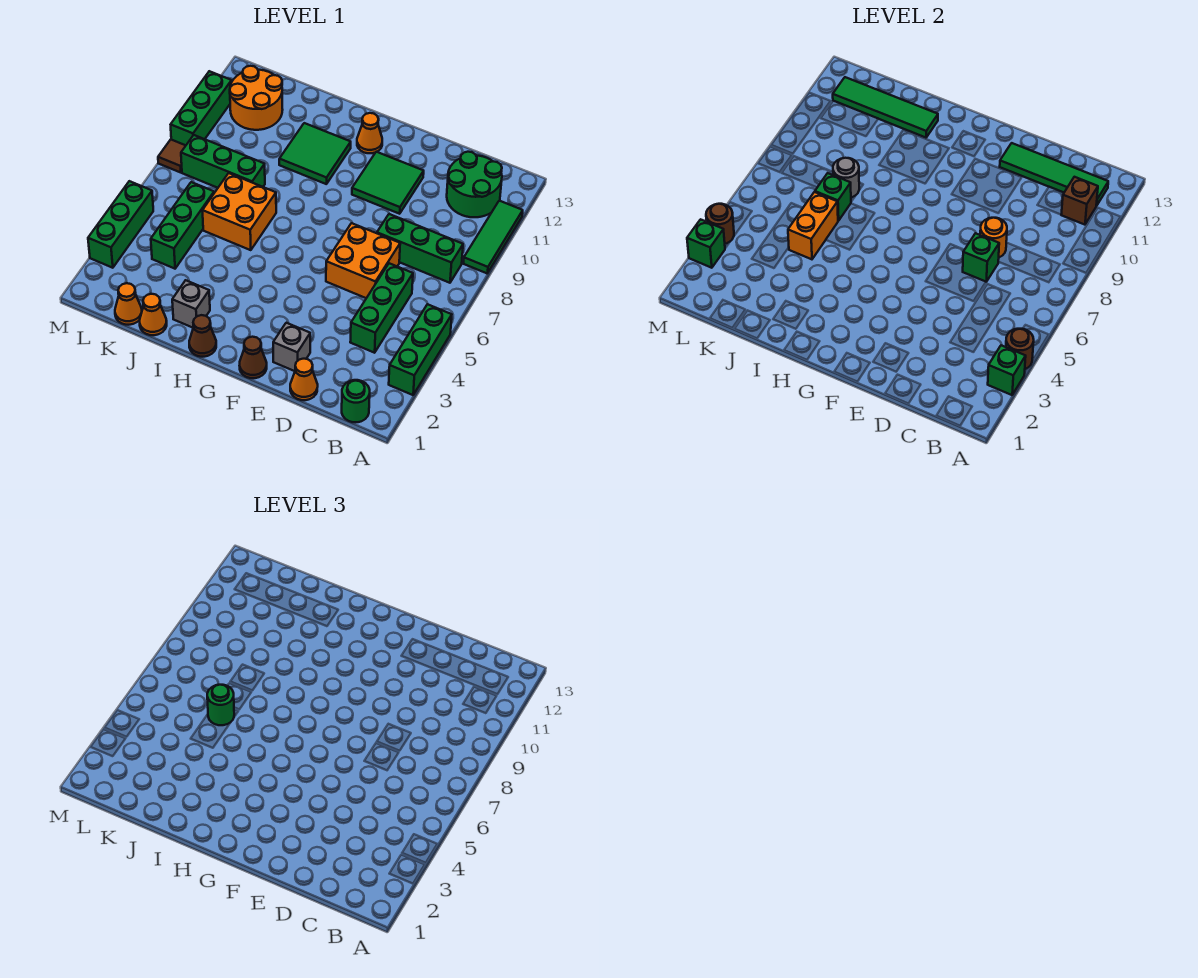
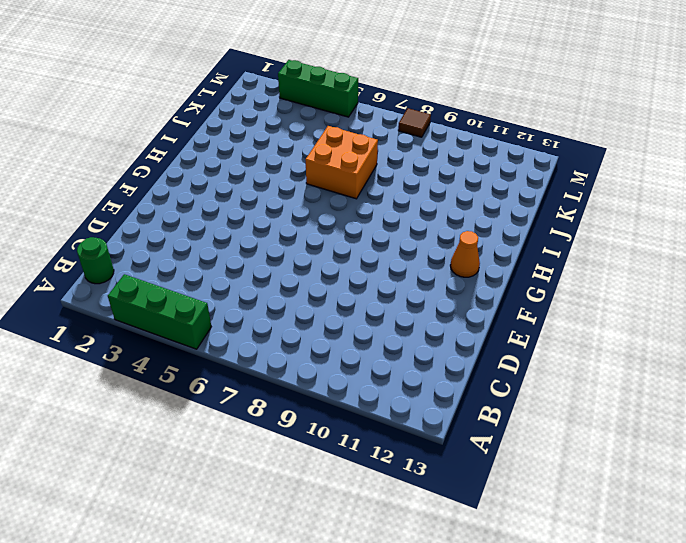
none -> green tile A9:A11 level 1
none -> green brick B8:D8 level 1
none -> green round brick B11:C12 level 1
none -> green brick C4:C6 level 1

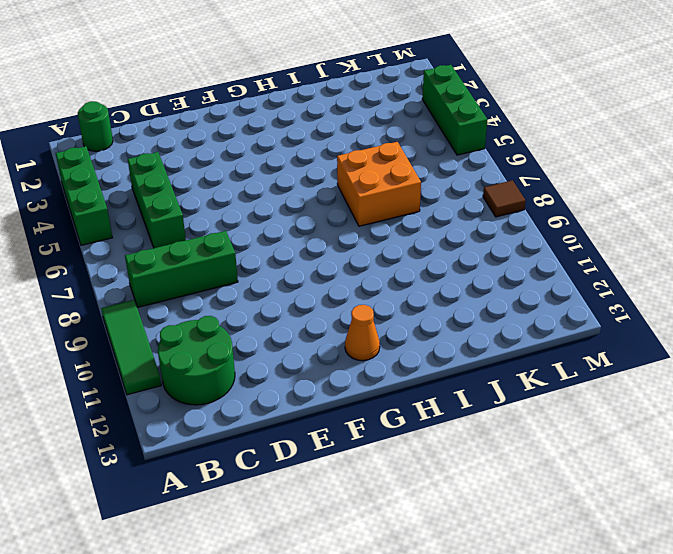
none -> orange cone D1 level 1
none -> orange brick D6:E7 level 1
none -> grey brick E2 level 1
none -> green tile E10:F11 level 1

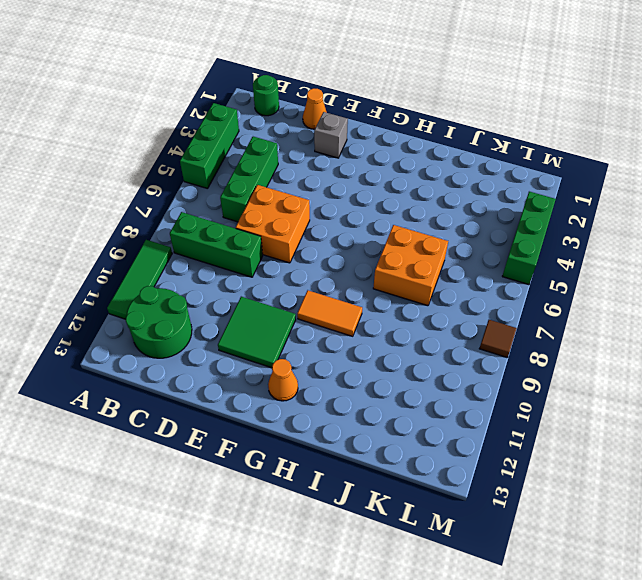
orange tile G9:H9 level 1 -> none
none -> brown cone F1 level 1
none -> brown cone H1 level 1
none -> green tile H10:I11 level 1
none -> grey brick I2 level 1

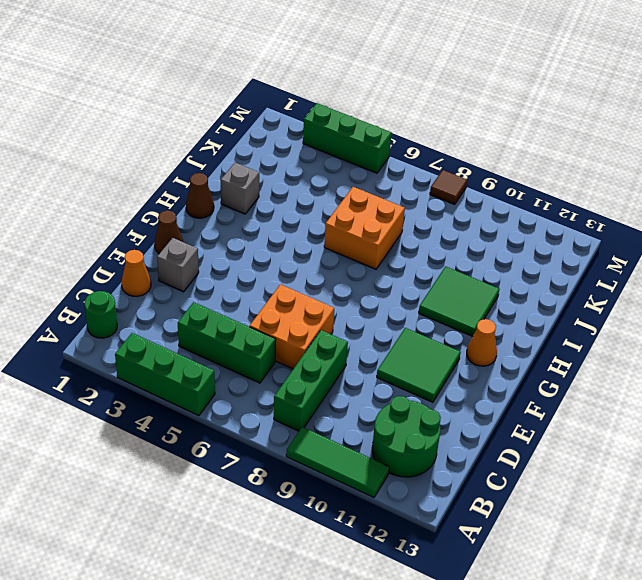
none -> orange cone J1 level 1
none -> green brick J8:L8 level 1
none -> orange cone K1 level 1
none -> green brick K4:K6 level 1

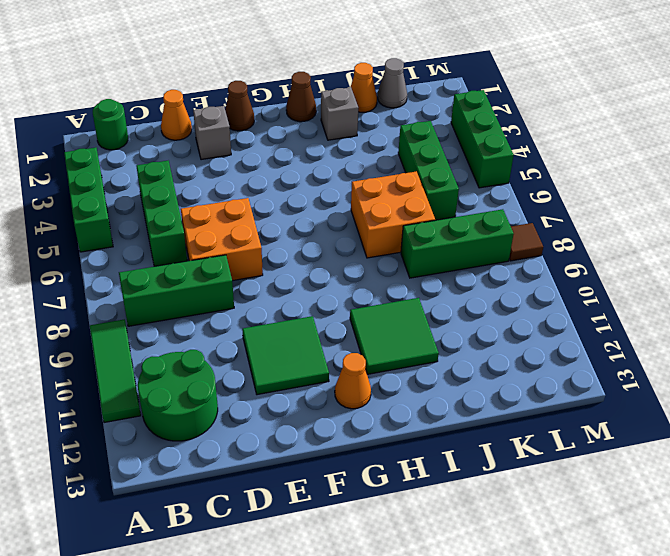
grey cone K1 level 1 -> orange cone K1 level 1
none -> orange round brick K11:L12 level 1
none -> green brick M9:M11 level 1
none -> green brick A3 level 2
none -> brown round brick A4 level 2

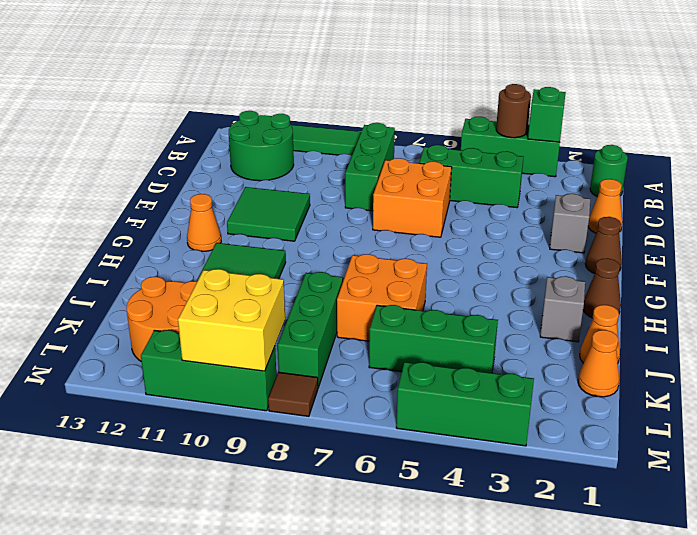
yellow brick L9:M10 level 2 -> none
none -> brown brick B11 level 2
none -> green tile B12:E12 level 2
none -> green brick D7 level 2
none -> orange round brick D8 level 2

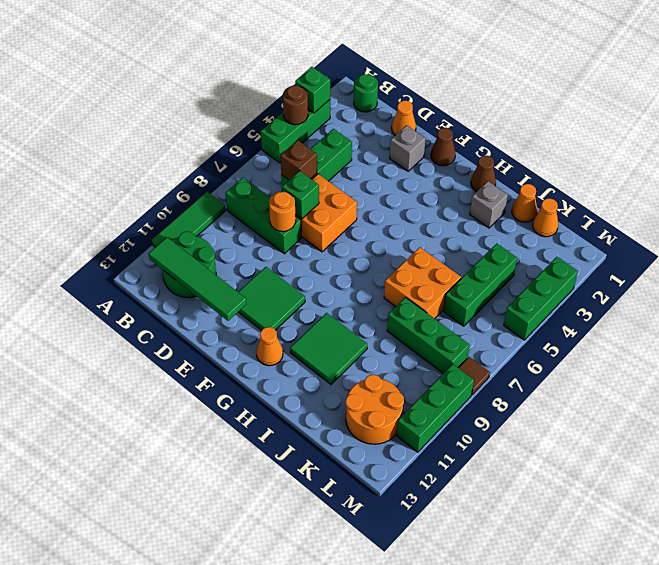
brown brick C6 level 2 -> brown brick B11 level 2
none -> green tile I12:L12 level 2
none -> orange brick J5:J6 level 2
none -> green brick J7 level 2
none -> grey round brick J8 level 2

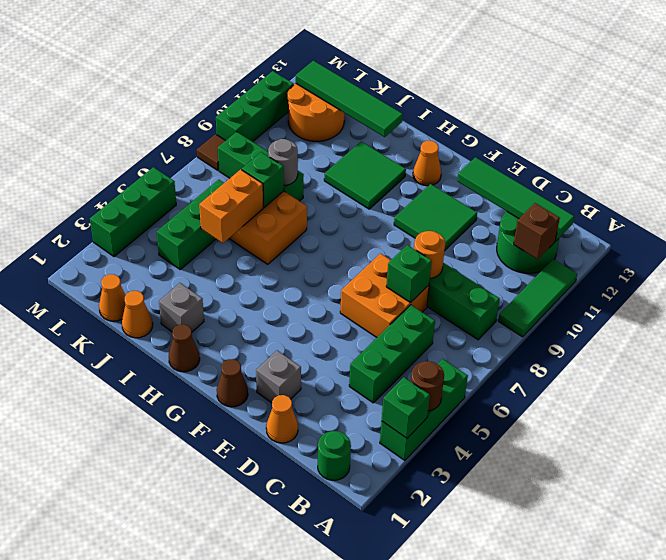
none -> green brick M3 level 2
none -> brown round brick M4 level 2
none -> green round brick J6 level 3

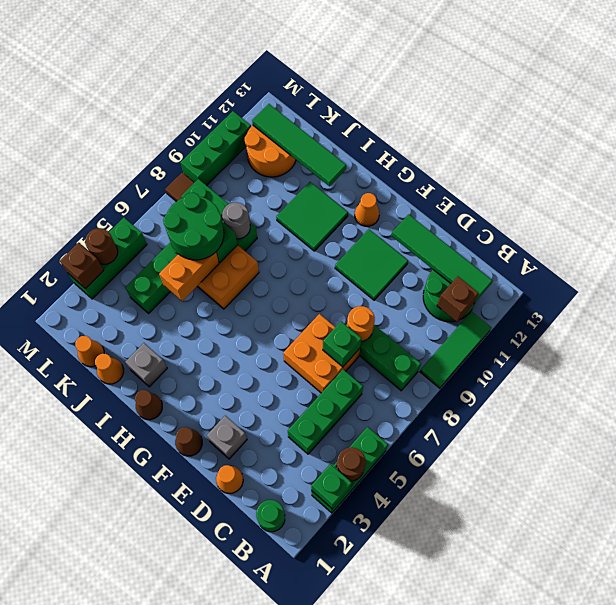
green round brick J6:K7 level 3 -> green round brick J6 level 3
brown brick M3 level 2 -> green brick M3 level 2

